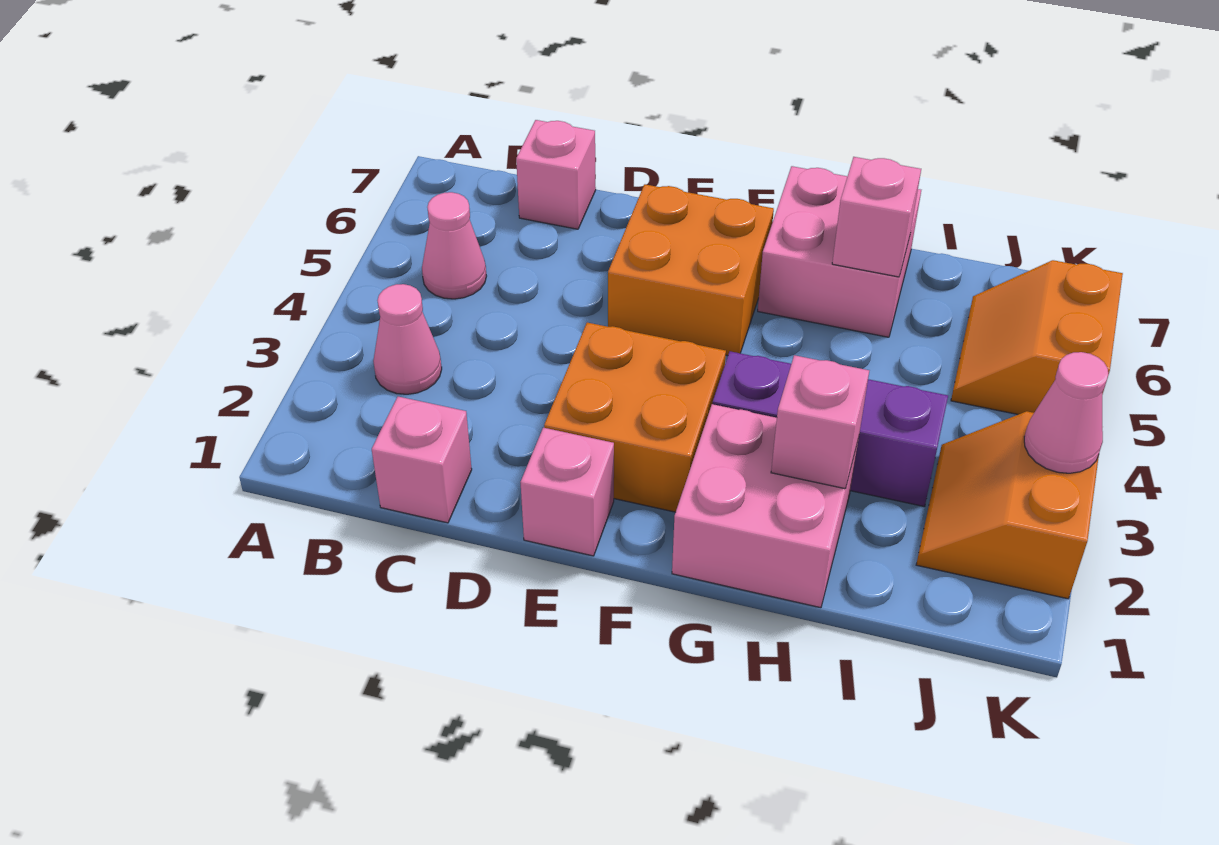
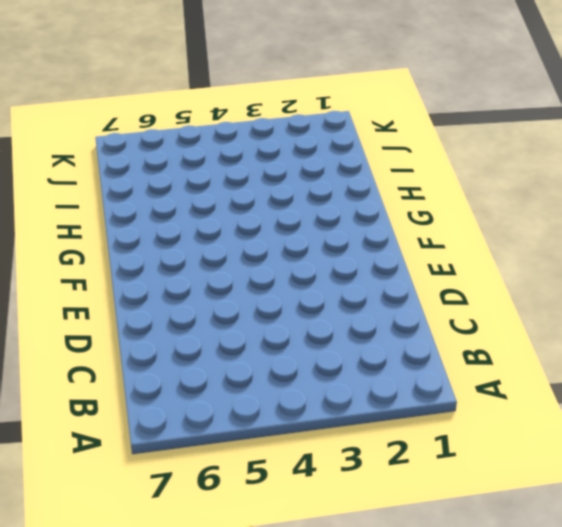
none -> pink cone B3 level 1
none -> pink cone B5 level 1
none -> pink brick C1 level 1

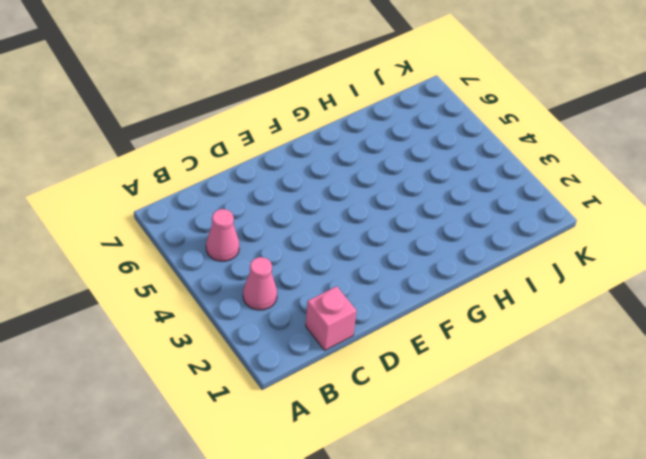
none -> pink brick C7 level 1
none -> pink brick E1 level 1
none -> orange brick E2:F3 level 1

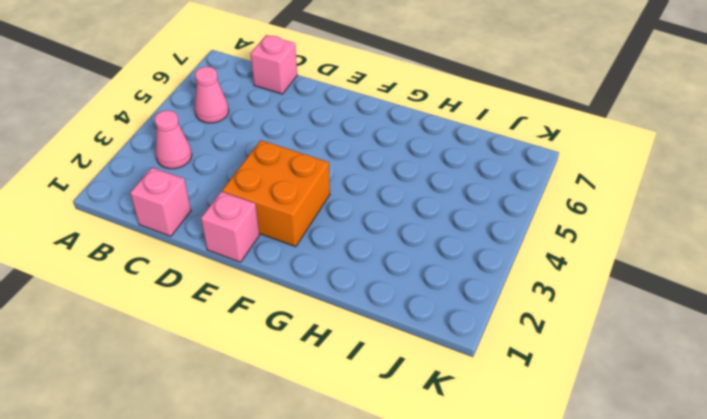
none -> orange brick E5:F6 level 1
none -> pink brick G1:H2 level 1
none -> purple brick G3:I3 level 1

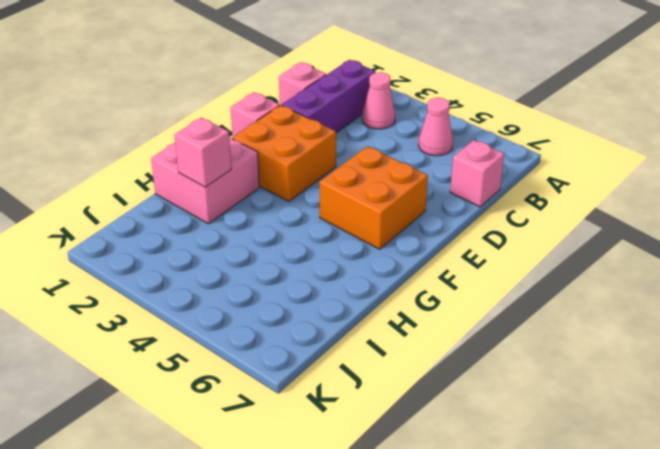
purple brick B2:D2 level 1 -> purple brick G3:I3 level 1
none -> pink brick G6:H7 level 1
none -> orange slope J2:K3 level 1 top K
none -> orange slope J5:K6 level 1 top K

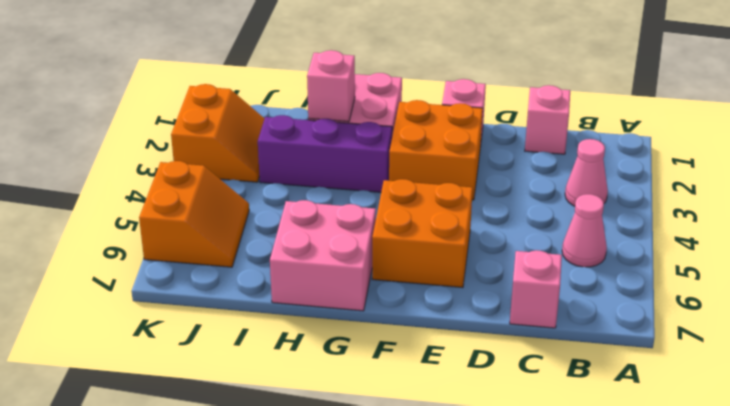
none -> pink brick H6 level 2
none -> pink cone K3 level 2

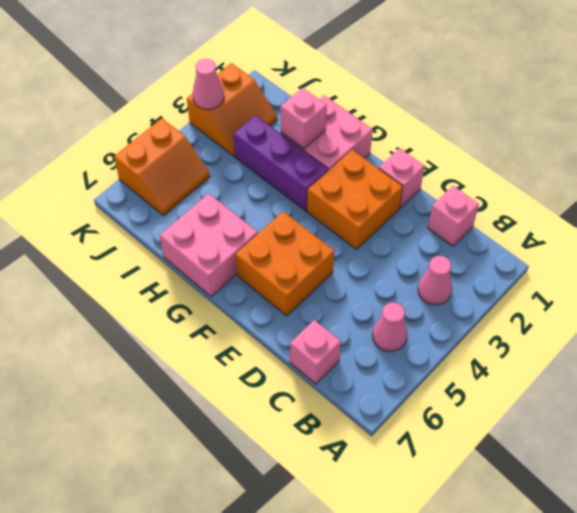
none -> pink brick H6 level 2

